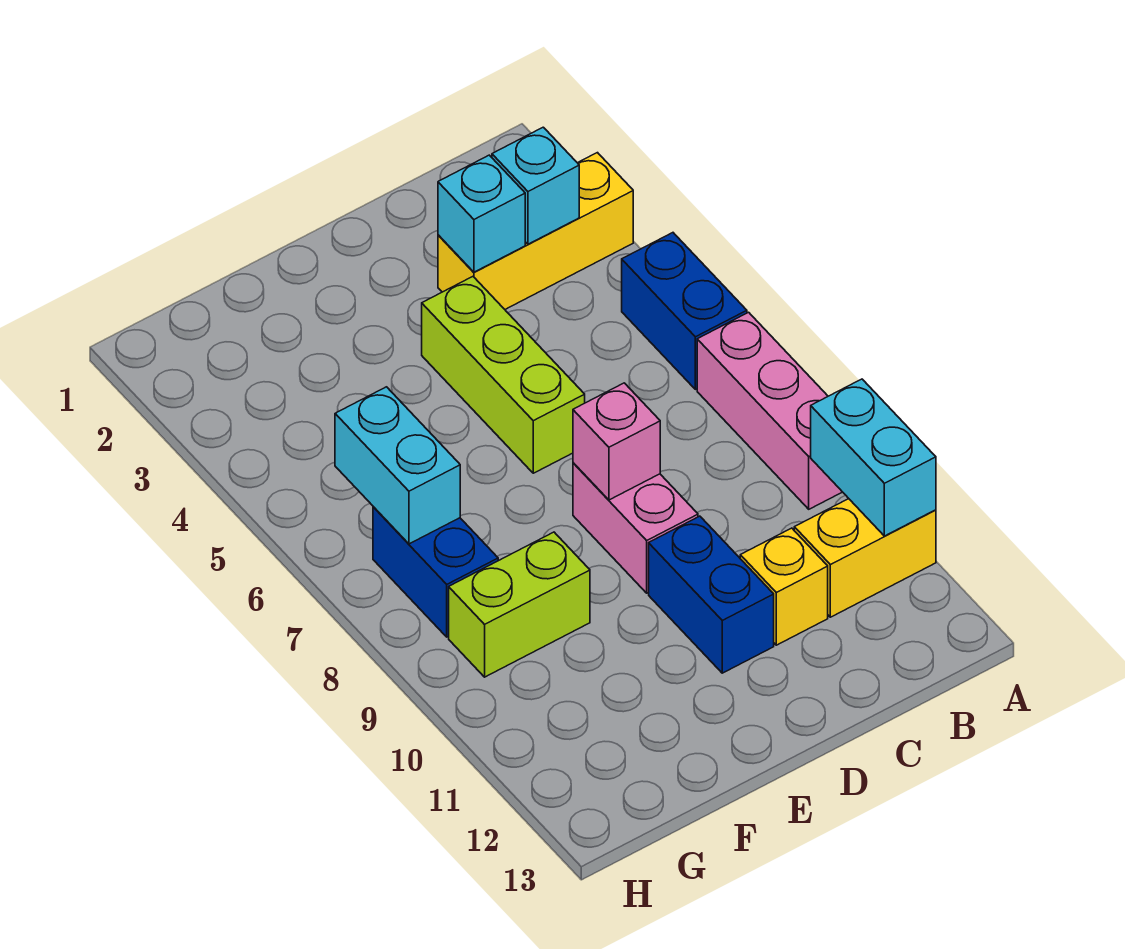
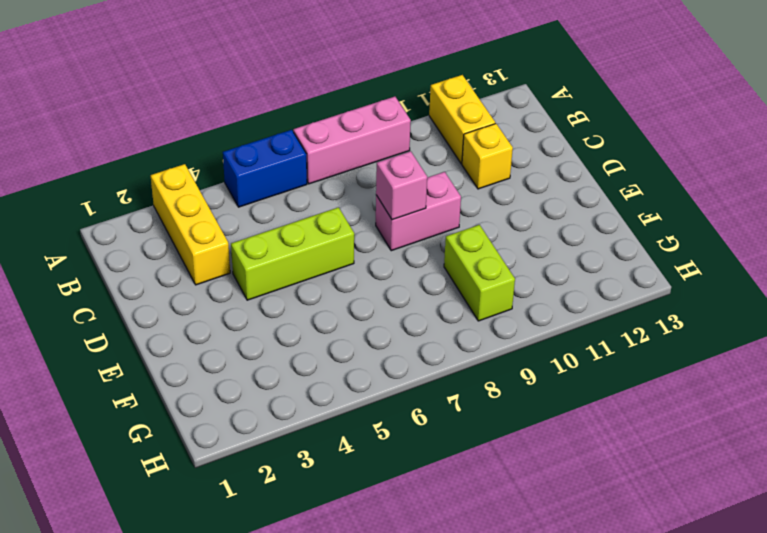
none -> blue brick D10:D11 level 1
none -> blue brick G7:G8 level 1
none -> cyan brick A10:A11 level 2

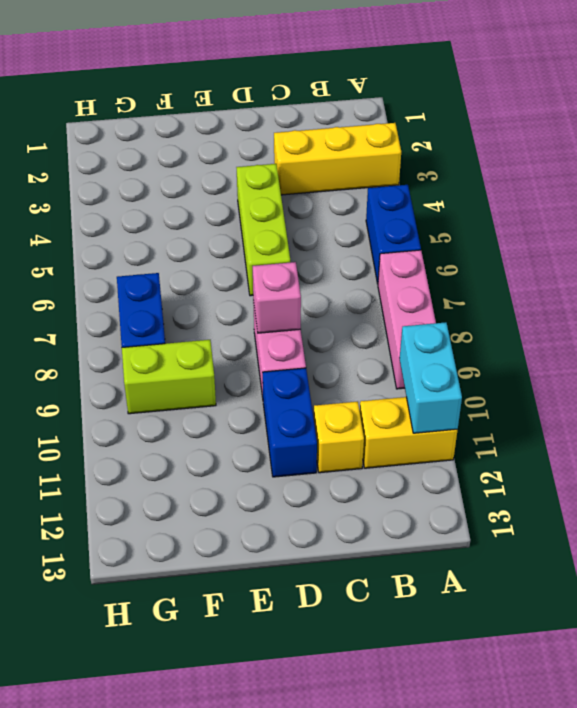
none -> cyan brick B3 level 2
none -> cyan brick C3 level 2
none -> cyan brick G6:G7 level 2

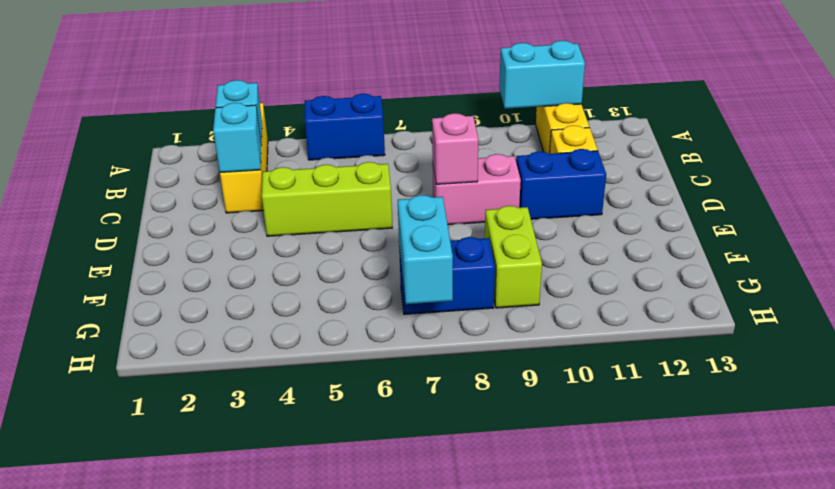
cyan brick G7:H7 level 2 -> cyan brick G6:G7 level 2
none -> pink brick A7:A9 level 1

